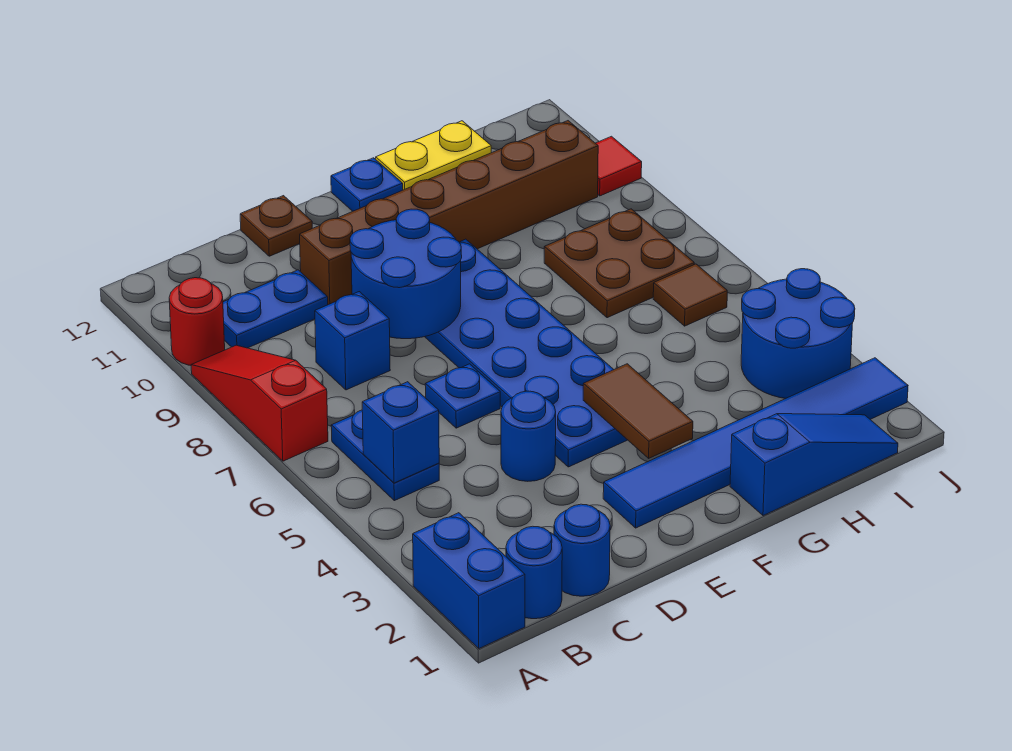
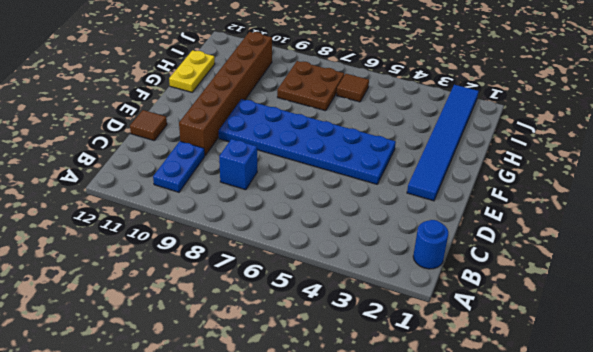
brown tile D12 level 1 -> brown plate D12 level 1
none -> blue brick A1:A2 level 1
none -> red slope A7:A9 level 1 top 7
none -> red round brick A10 level 1

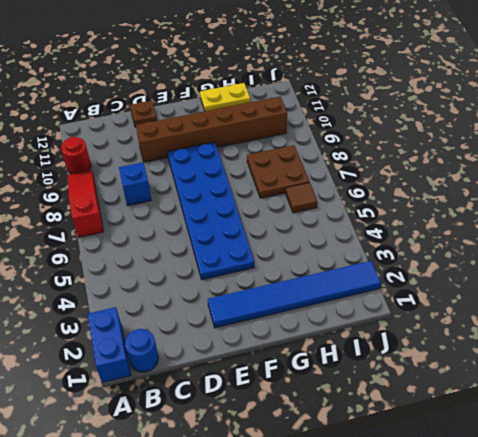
none -> blue plate B5:B6 level 1
none -> blue plate B10:C10 level 1
none -> blue round brick C1 level 1

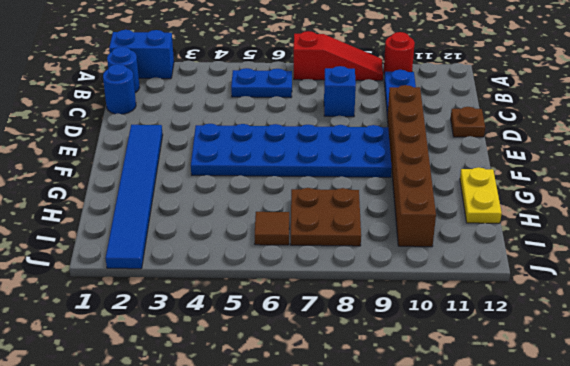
none -> blue round brick D4 level 1
none -> blue plate D6 level 1
none -> blue plate F12 level 1

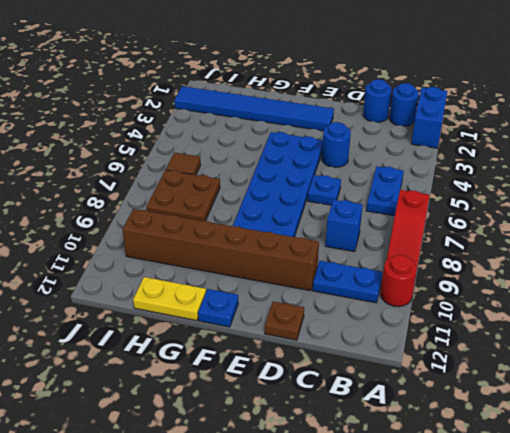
none -> blue slope G1:I1 level 1 top G
none -> blue round brick I3:J4 level 1
none -> red tile J10 level 1

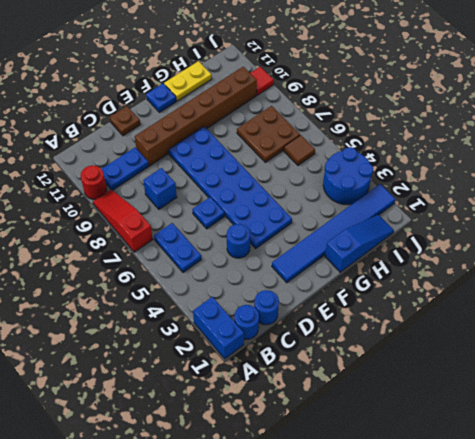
none -> blue brick B5 level 2
none -> blue round brick D8:E9 level 2
none -> brown tile F3:F4 level 2

